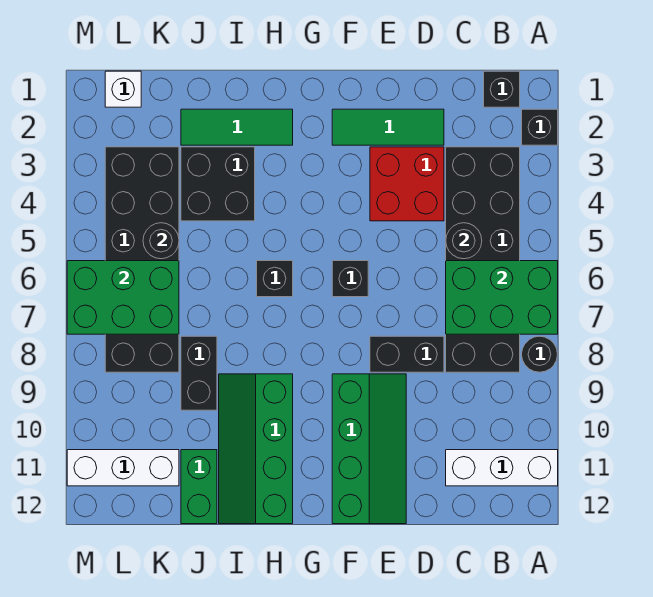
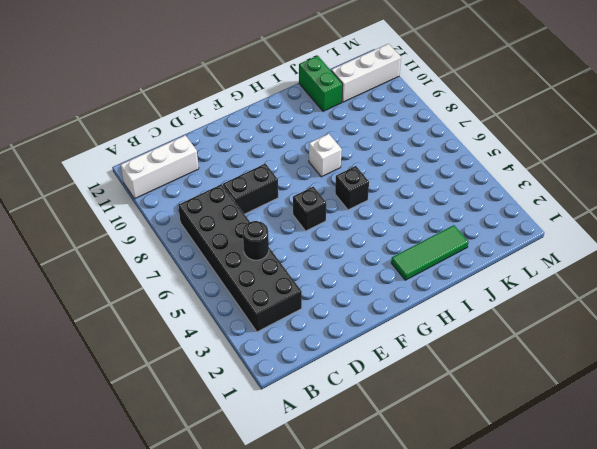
white brick H8 level 1 -> white brick L1 level 1
none -> black brick A2 level 1
none -> black round brick A8 level 1
none -> black brick B1 level 1

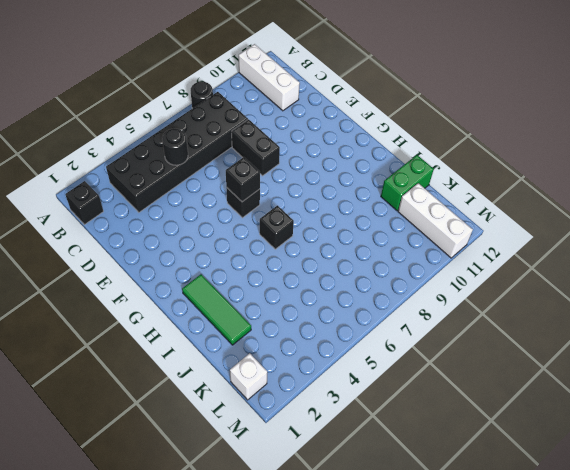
black brick F6 level 2 -> black brick A2 level 1
none -> green tile D2:F2 level 1
none -> red brick D3:E4 level 1
none -> green slope E9:F12 level 1 top F

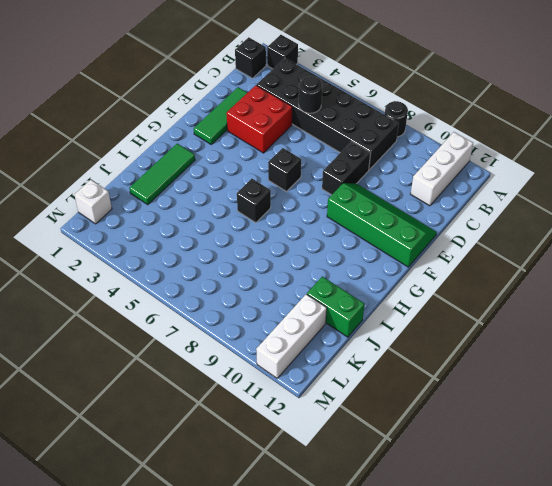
none -> green slope H9:I12 level 1 top H
none -> black brick I3:J4 level 1
none -> black brick J8:J9 level 1

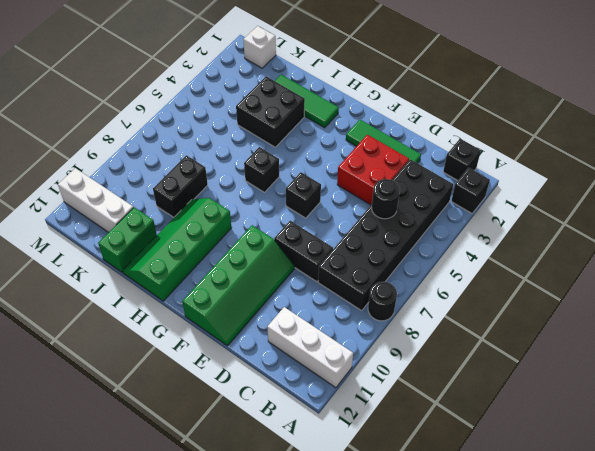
none -> black brick K3:L8 level 1
none -> green brick A6:C7 level 2
none -> black round brick K5 level 2

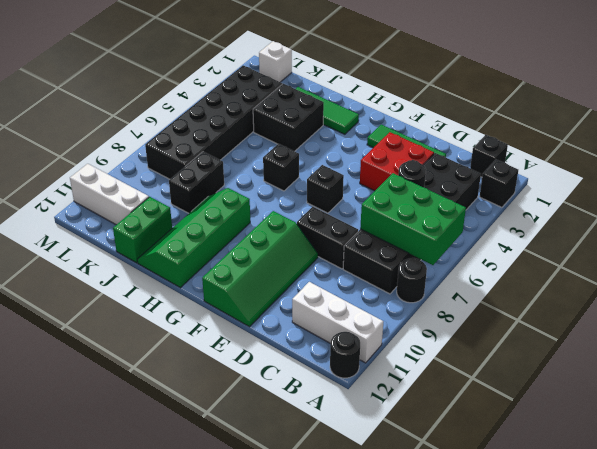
black round brick A12 level 1 -> black round brick K5 level 2
none -> green brick K6:M7 level 2

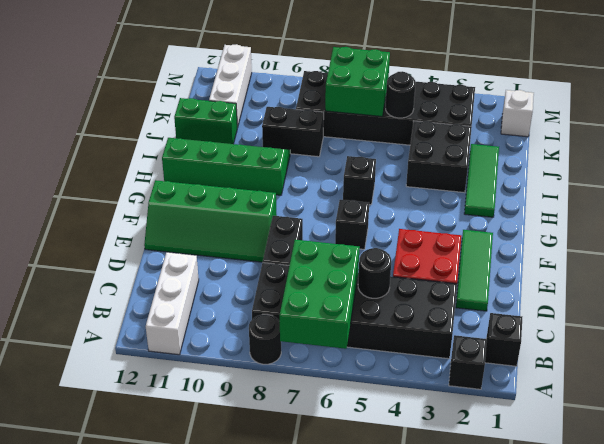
green brick K6:L7 level 2 -> green brick K6:M7 level 2

